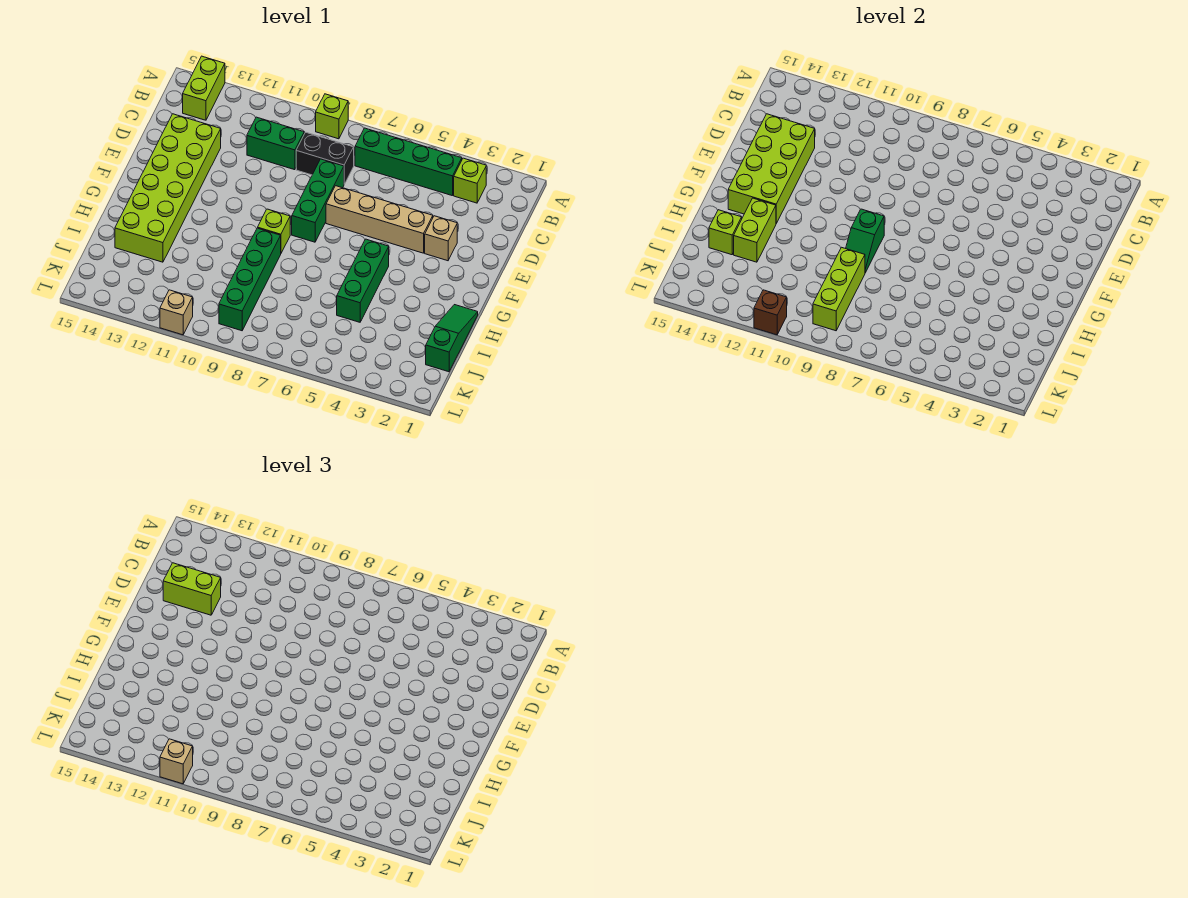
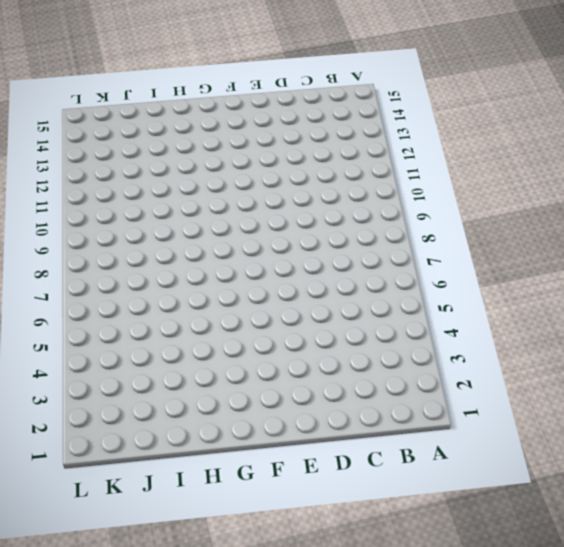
none -> lime brick A9 level 1
none -> lime brick A14:B14 level 1
none -> lime brick B3 level 1

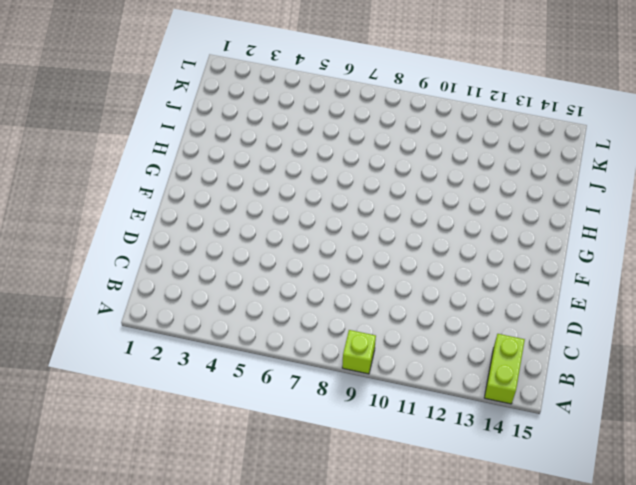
none -> lime brick B3 level 1
none -> green brick B4:B7 level 1
none -> black brick C8:C9 level 1

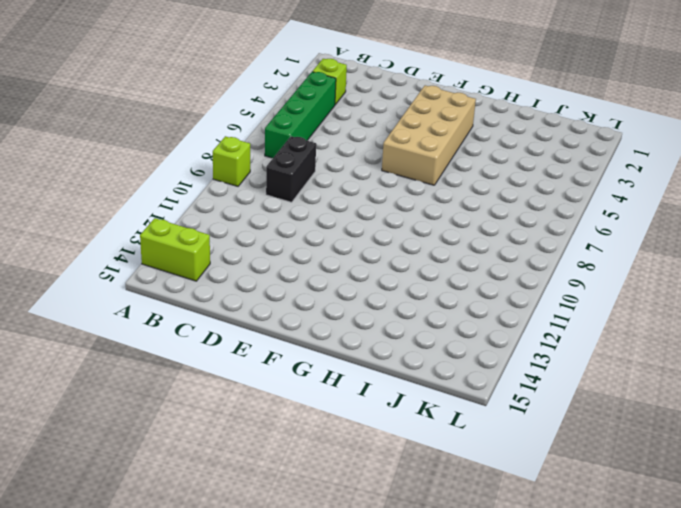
tan brick F3:G6 level 1 -> green brick G5:I5 level 1
none -> green brick C10:C11 level 1
none -> green brick D8:F8 level 1
none -> lime brick D13:I14 level 1

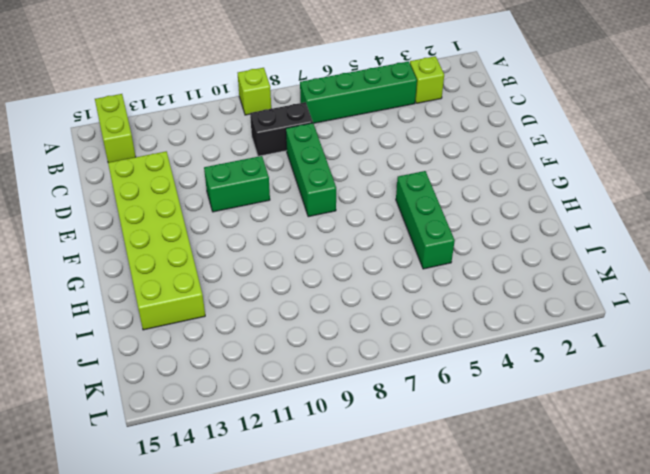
green brick E10:E11 level 1 -> green brick C10:C11 level 1
none -> tan brick E3 level 1
none -> tan brick E4:E7 level 1
none -> lime brick G9 level 1

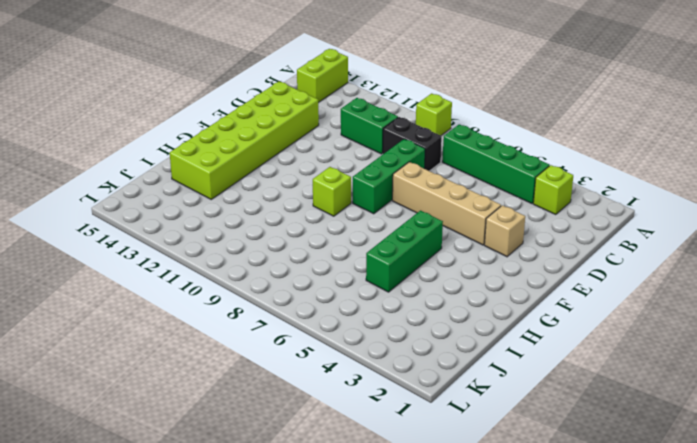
none -> green slope H1:J1 level 1 top J
none -> green brick H9:K9 level 1
none -> tan brick L11 level 1

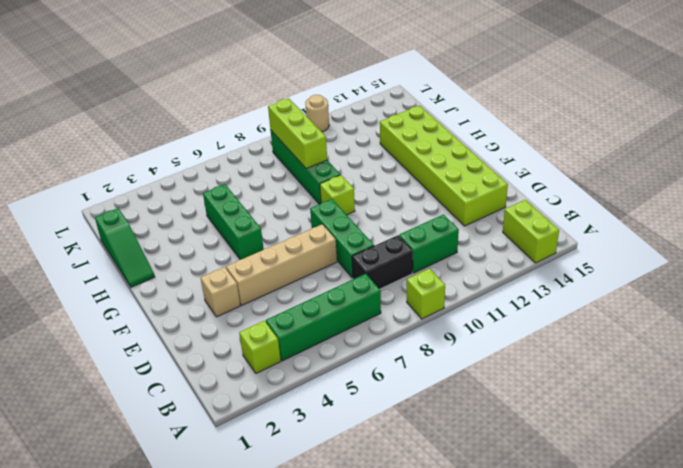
tan round brick L11 level 1 -> tan brick L11 level 1
none -> lime brick D13:G14 level 2
none -> green slope G9:H9 level 2 top G
none -> lime brick H13:I13 level 2

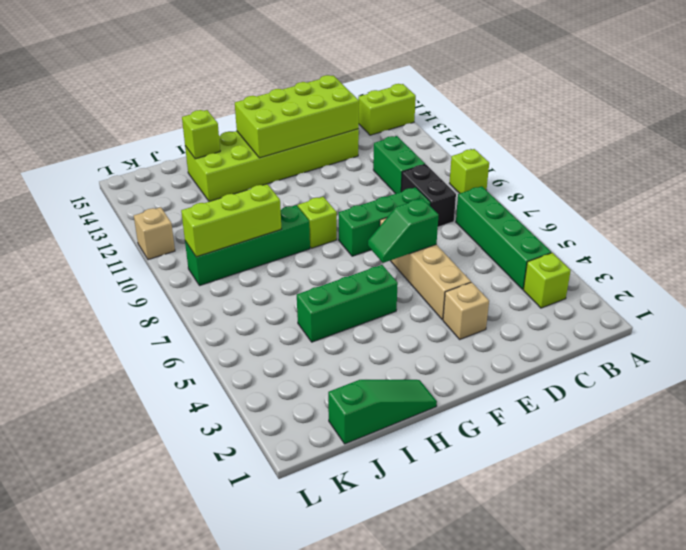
green slope E6:F6 level 2 top E -> green slope G9:H9 level 2 top G
none -> lime brick H13:I13 level 2
none -> brown brick L11 level 2
none -> lime brick D13:D14 level 3

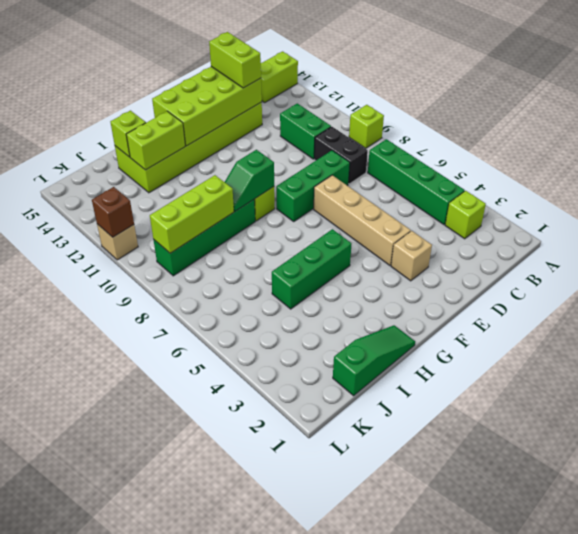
none -> tan brick L11 level 3

